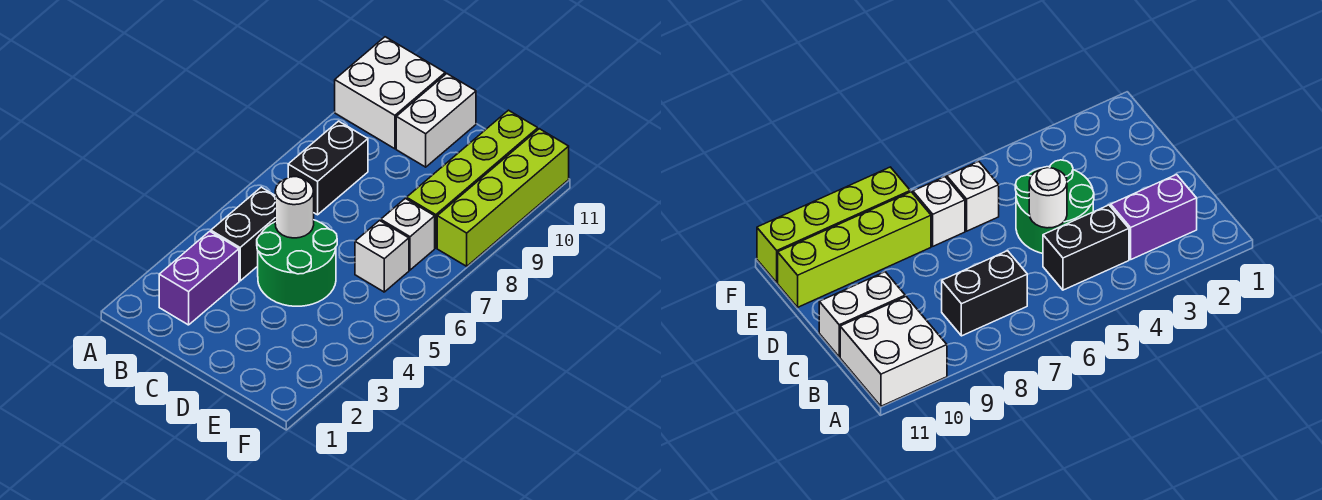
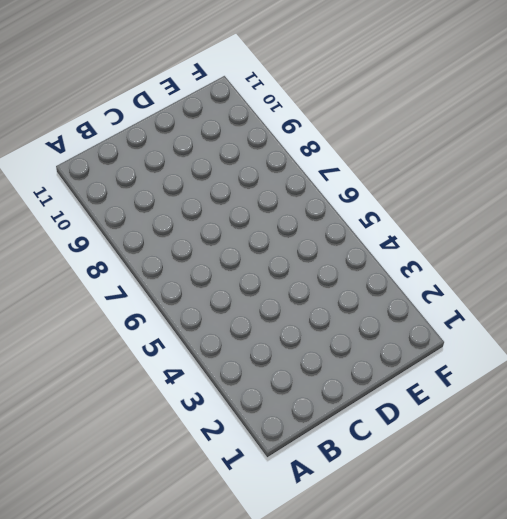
none -> white brick A10:B11 level 1
none -> purple brick B2:B3 level 1

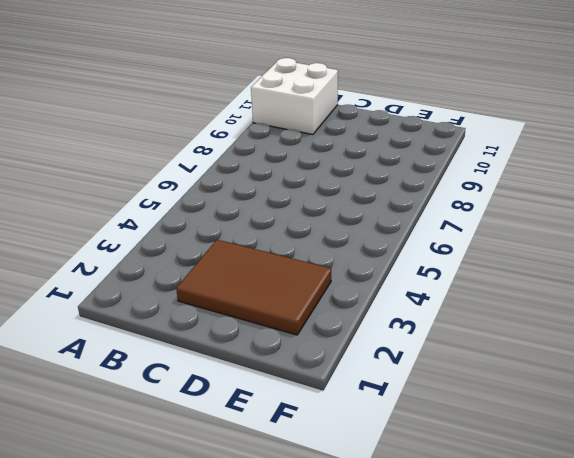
brown tile C2:E3 level 1 -> none
none -> purple brick B2:B3 level 1
none -> black brick B4:B5 level 1

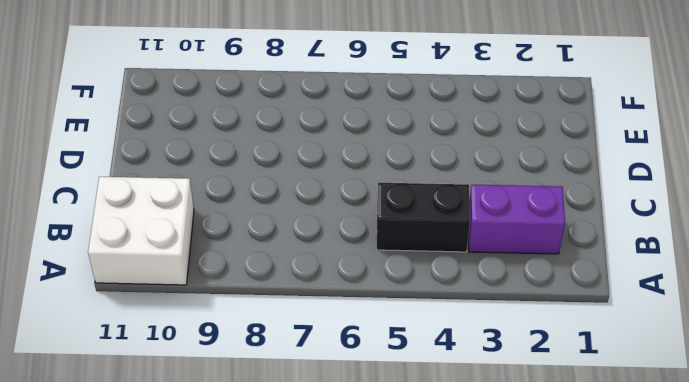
none -> black brick B7:B8 level 1
none -> green round brick C4:D5 level 1

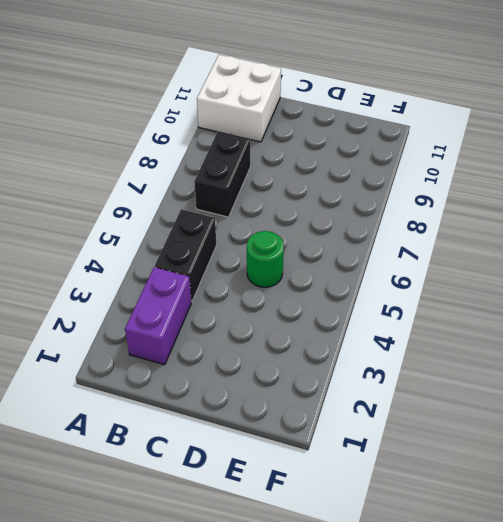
green round brick D5 level 1 -> green round brick C4:D5 level 1
none -> white brick C10:C11 level 1
none -> white brick E6 level 1

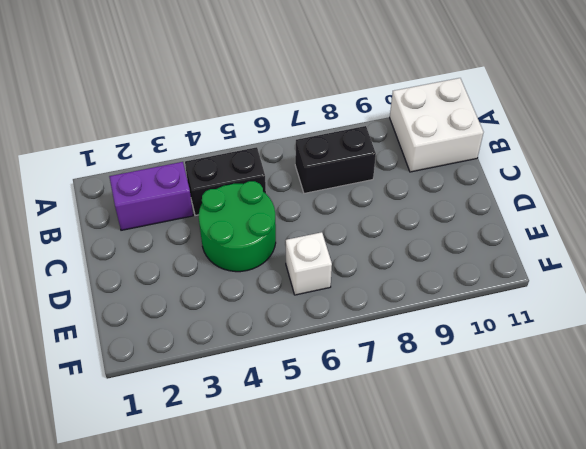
none -> white brick C10:C11 level 1
none -> white brick E7 level 1

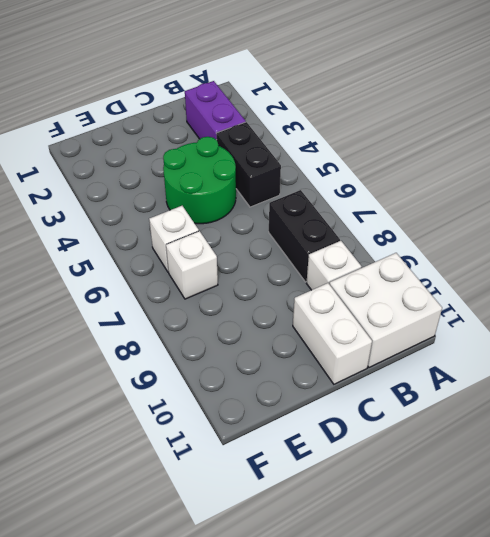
white brick B9 level 1 -> none
none -> lime brick E8:E11 level 1
none -> lime brick F8:F11 level 1

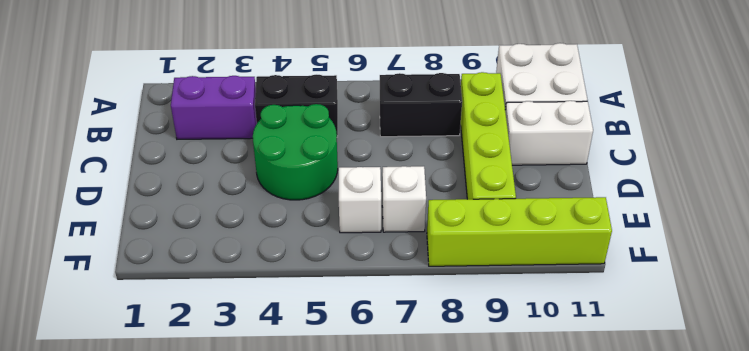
lime brick B9:E9 level 1 -> lime brick E8:E11 level 1
none -> white round brick C5 level 2

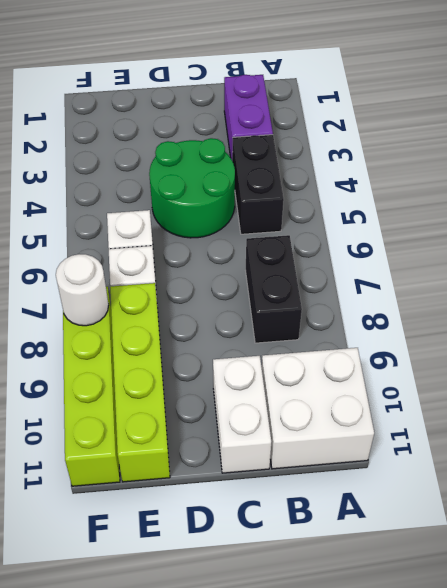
white round brick F8 level 2 -> white round brick C5 level 2

